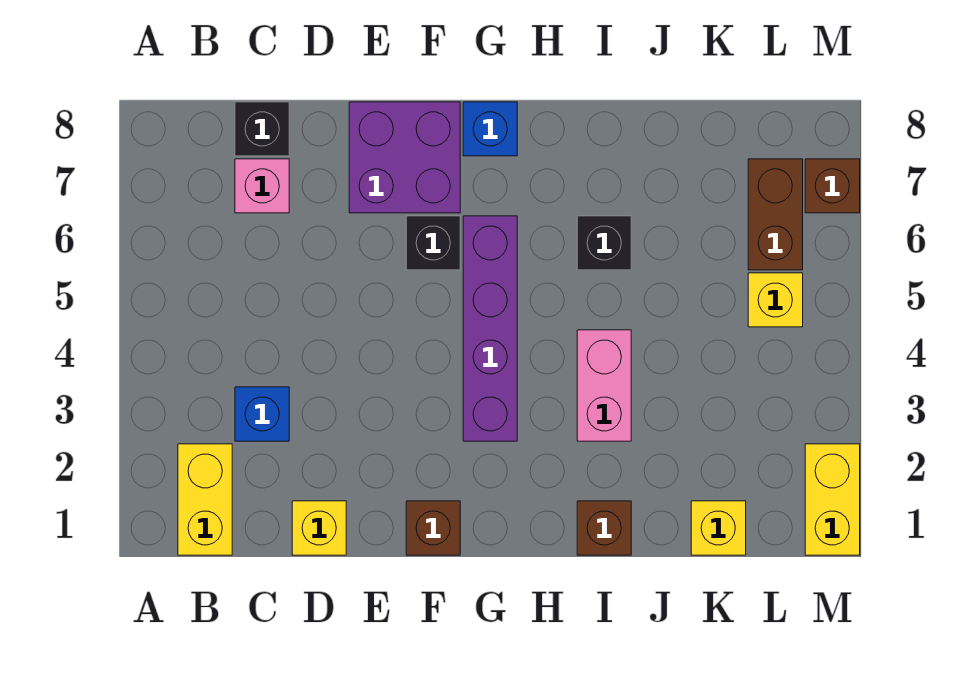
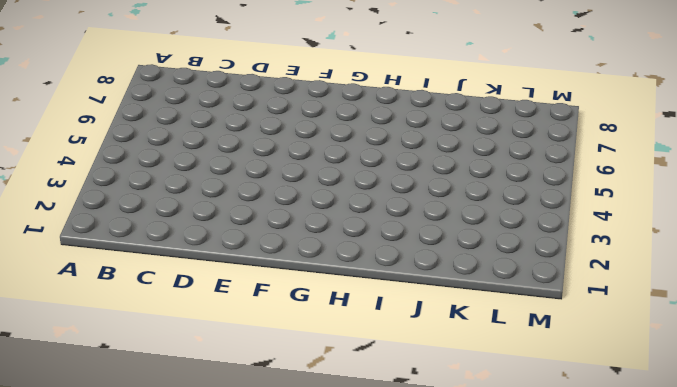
none -> yellow brick B1:B2 level 1
none -> blue brick C3 level 1
none -> pink brick C7 level 1

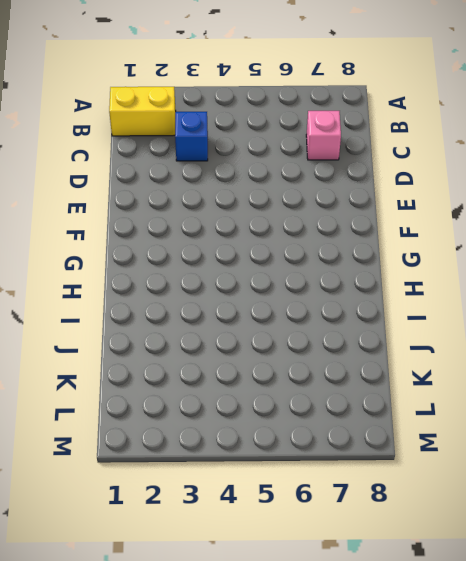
none -> black brick C8 level 1
none -> yellow brick D1 level 1
none -> purple brick E7:F8 level 1

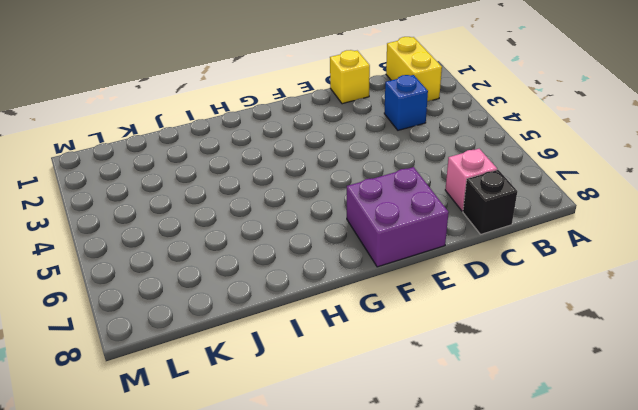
none -> brown brick F1 level 1
none -> black brick F6 level 1
none -> purple brick G3:G6 level 1

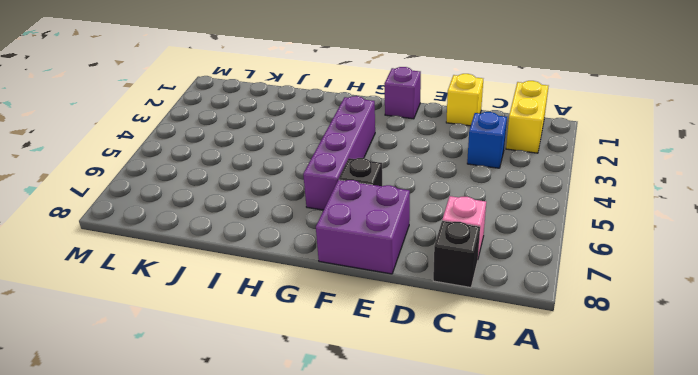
purple brick F1 level 1 -> brown brick F1 level 1
none -> blue brick G8 level 1
none -> brown brick I1 level 1
none -> pink brick I3:I4 level 1

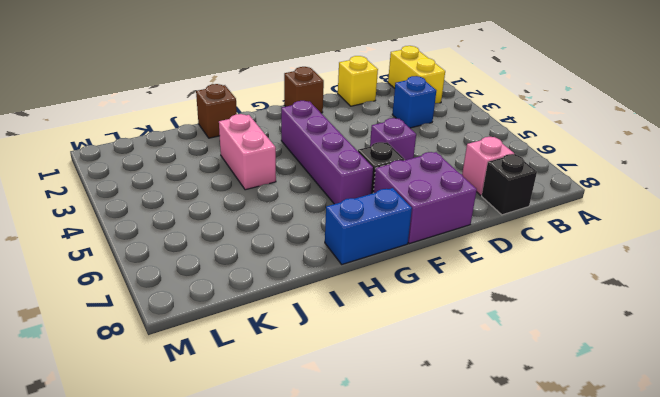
purple brick E5 level 1 -> none
blue brick G8:H8 level 1 -> blue brick G8 level 1
none -> black brick I6 level 1
none -> yellow brick K1 level 1
none -> yellow brick L5 level 1

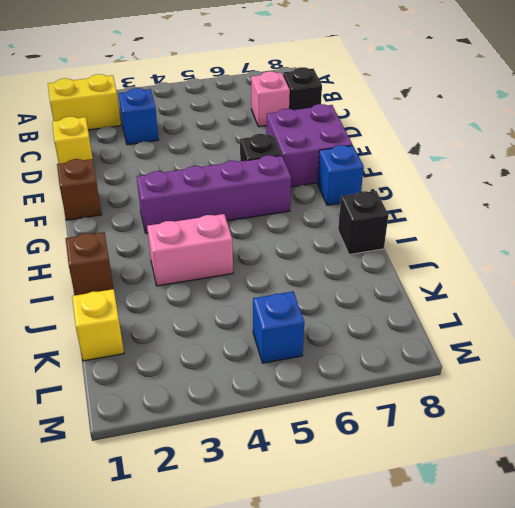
black brick I8 level 1 -> black brick I6 level 1
blue brick L5 level 1 -> yellow brick L5 level 1
none -> brown brick L6:L7 level 1
none -> yellow brick M1:M2 level 1
none -> brown brick M7 level 1

